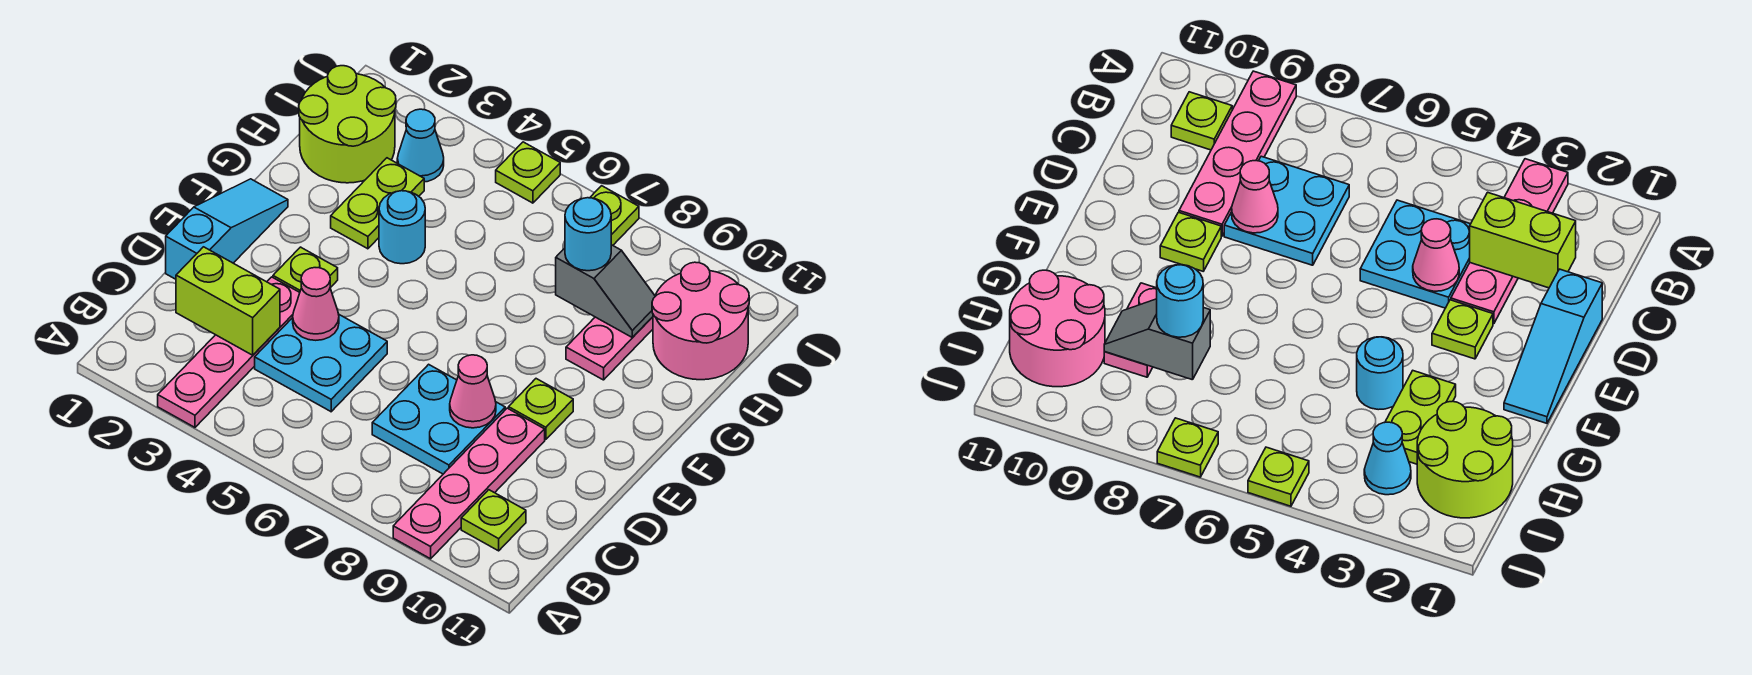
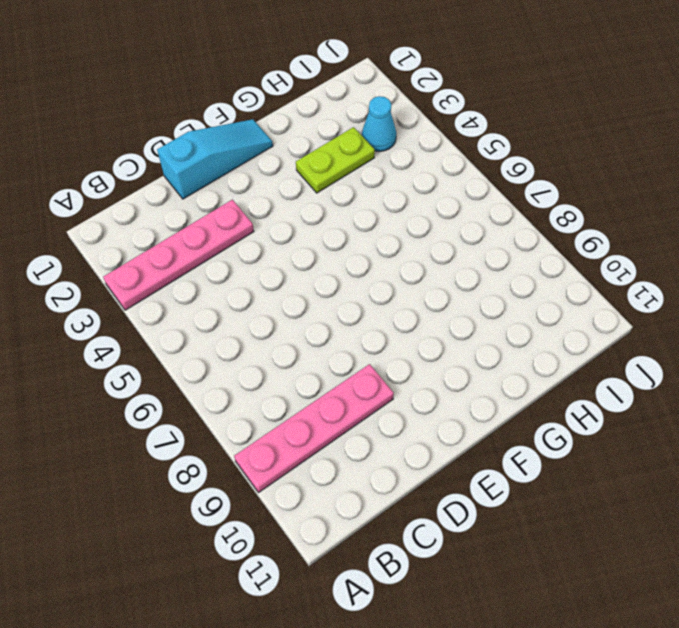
none -> lime plate B10 level 1
none -> cyan plate C4:D5 level 1
none -> cyan plate C7:D8 level 1

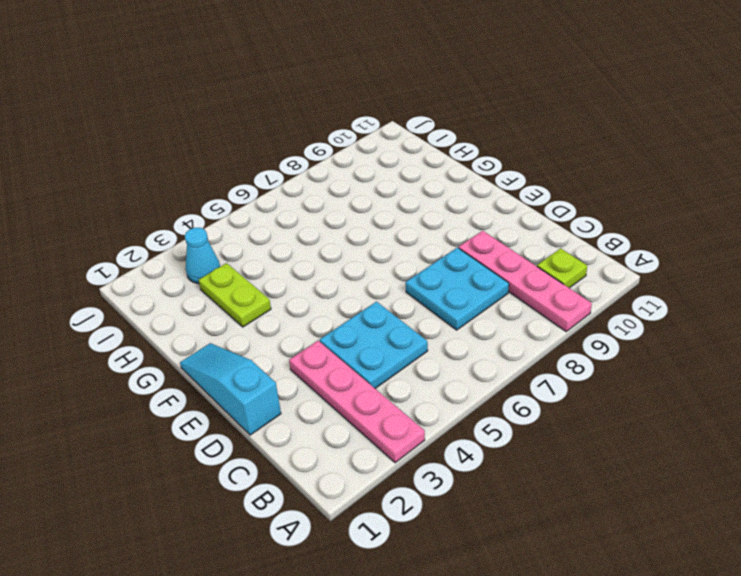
none -> lime plate E3 level 1
none -> lime plate E9 level 1
none -> cyan round brick G4 level 1

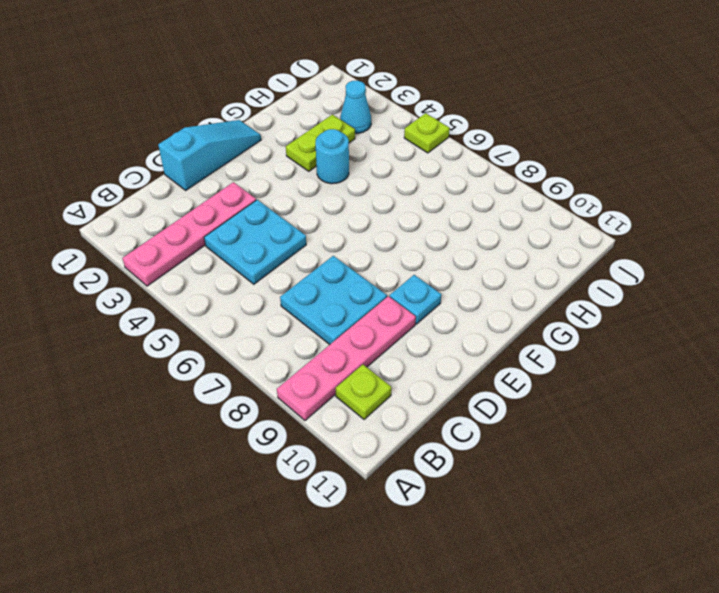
cyan plate E9 level 1 -> lime plate E9 level 1
none -> lime plate E3 level 1
none -> pink plate G9:H9 level 1
none -> lime round brick H1:I2 level 1

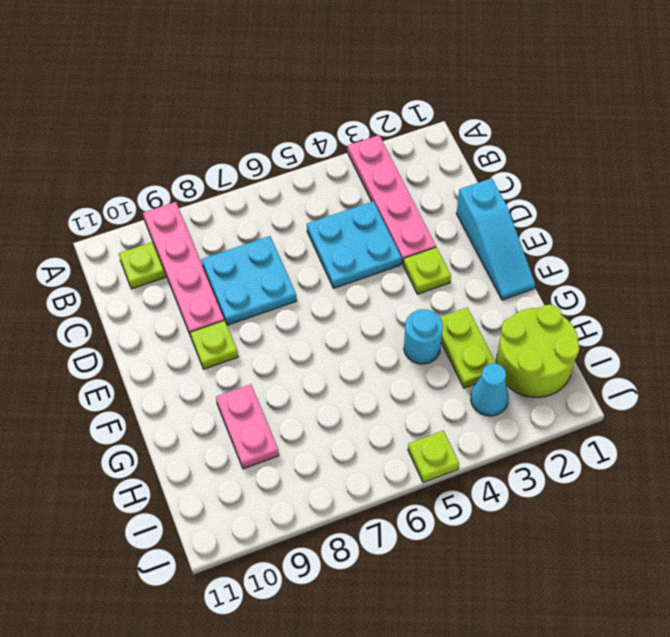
none -> pink round brick H10:I11 level 1
none -> lime plate J7 level 1
none -> lime brick C2:C3 level 2

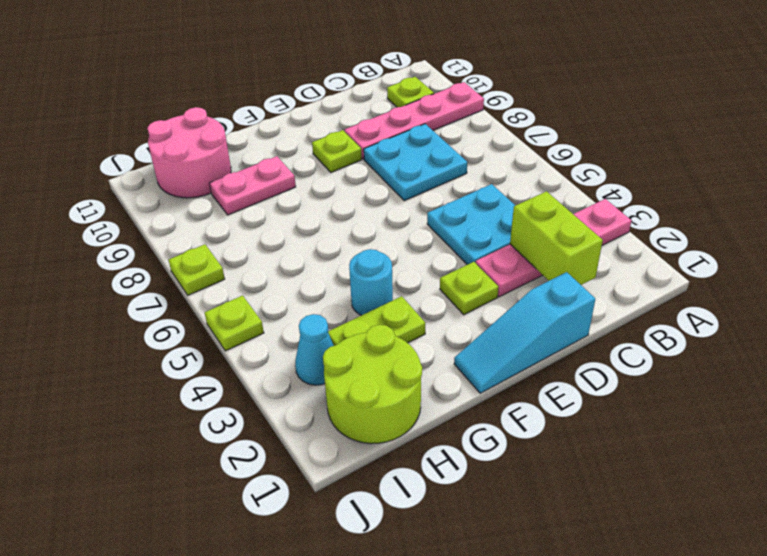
none -> pink cone D4 level 2
none -> pink cone D8 level 2
none -> grey slope H8:H9 level 2 top 8

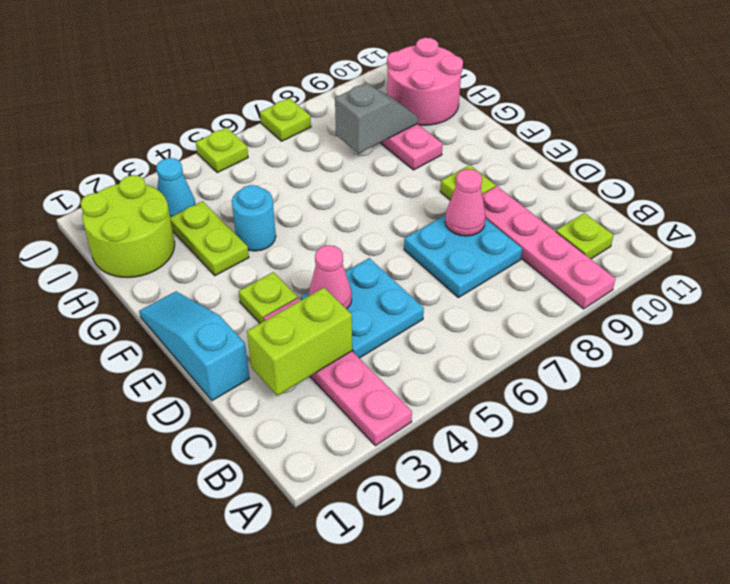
none -> cyan round brick H8 level 3

